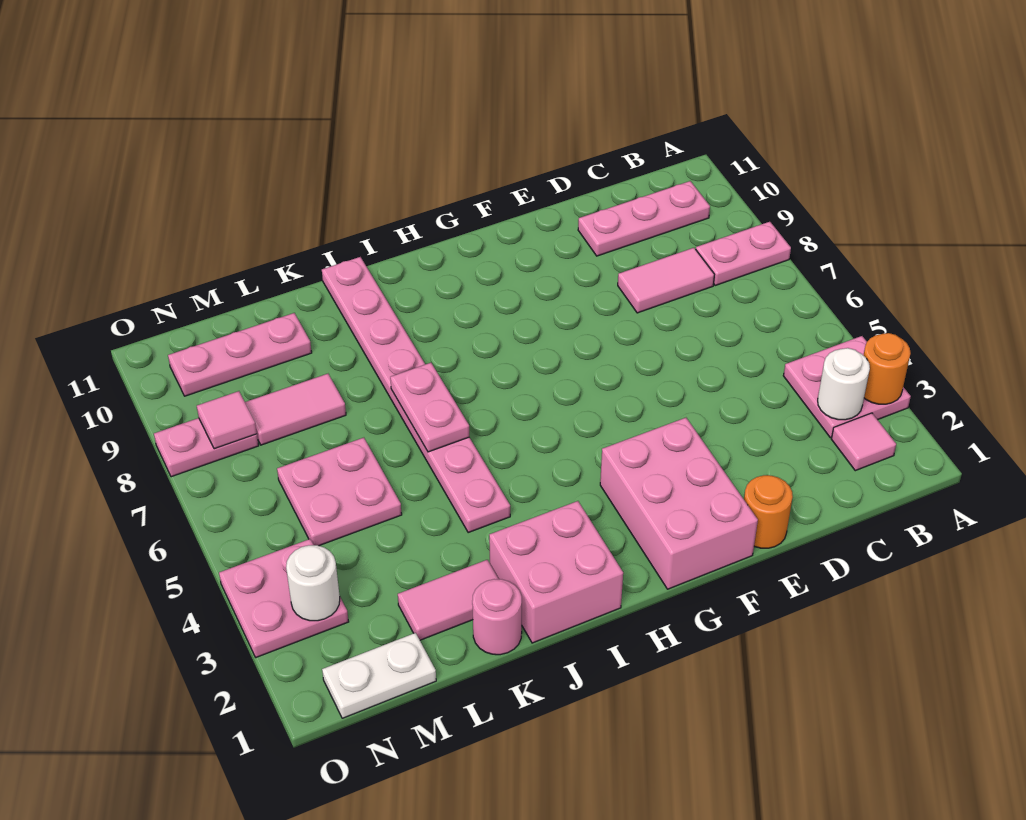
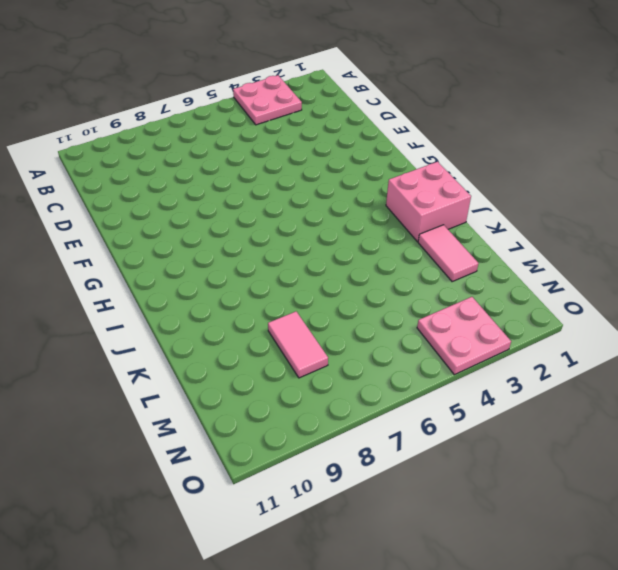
none -> pink plate A8:B8 level 1
none -> pink tile B2 level 1
none -> pink plate B10:D10 level 1

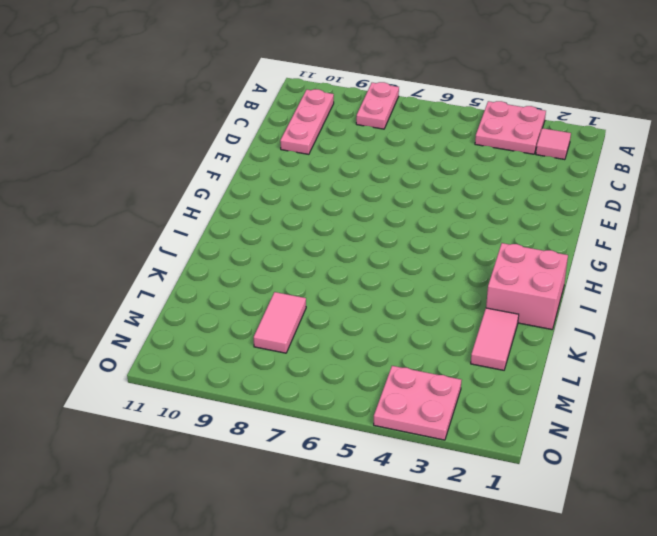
none -> pink tile C8:D8 level 1
none -> orange round brick E1 level 1
none -> pink brick F1:G3 level 1

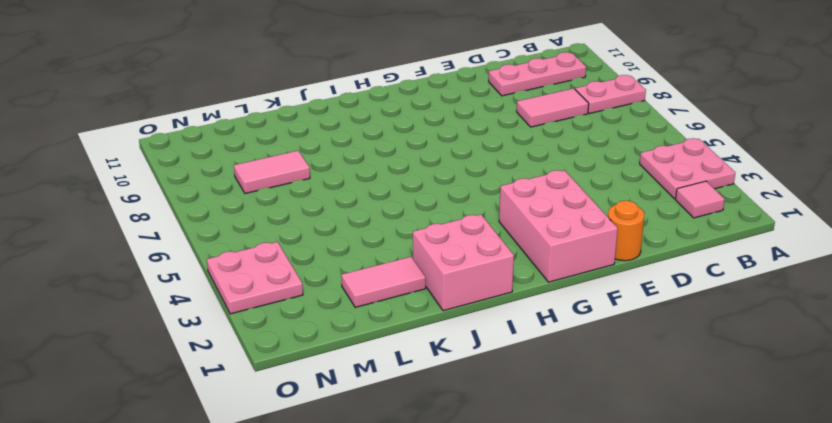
none -> pink plate J4:J11 level 1
none -> pink round brick K1 level 1
none -> pink plate L5:M6 level 1

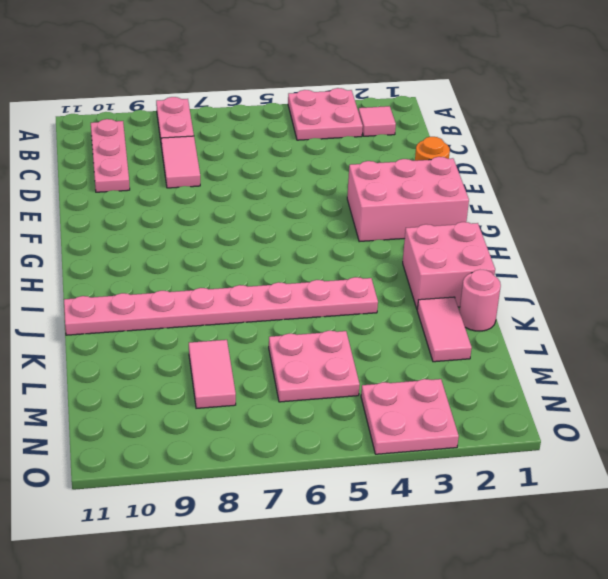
none -> pink plate L10:N10 level 1
none -> white plate M1:N1 level 1
none -> pink plate N8:O8 level 1

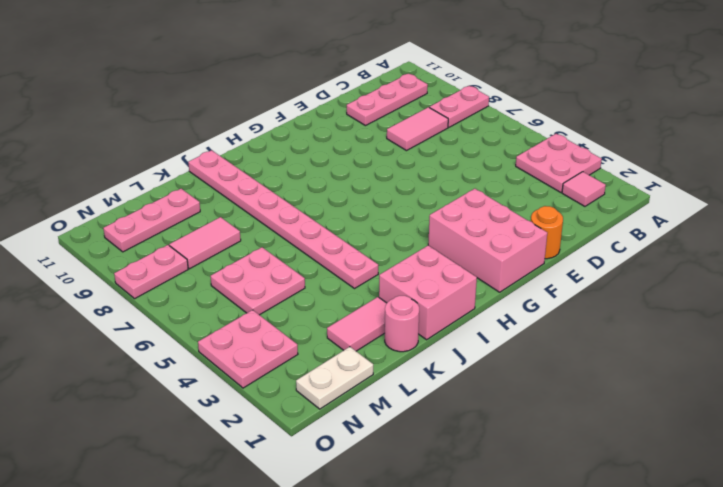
none -> orange round brick A3 level 2
none -> white round brick B3 level 2
none -> pink plate J6:J7 level 2

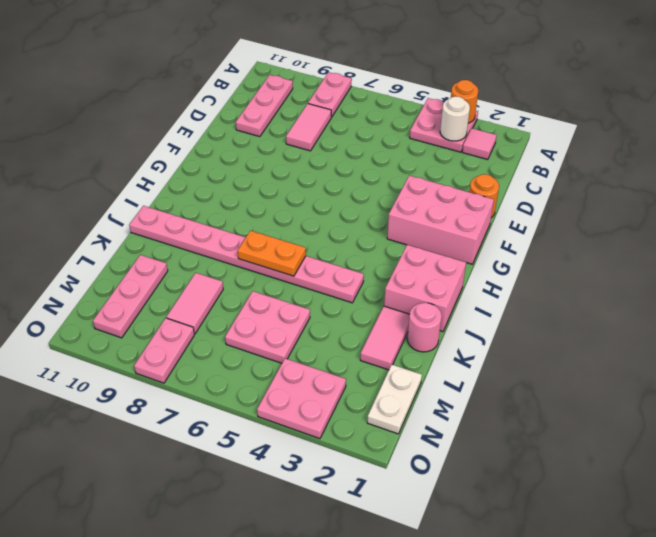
orange plate J6:J7 level 2 -> pink plate J6:J7 level 2
none -> white round brick N3 level 2
none -> pink tile N8 level 2

